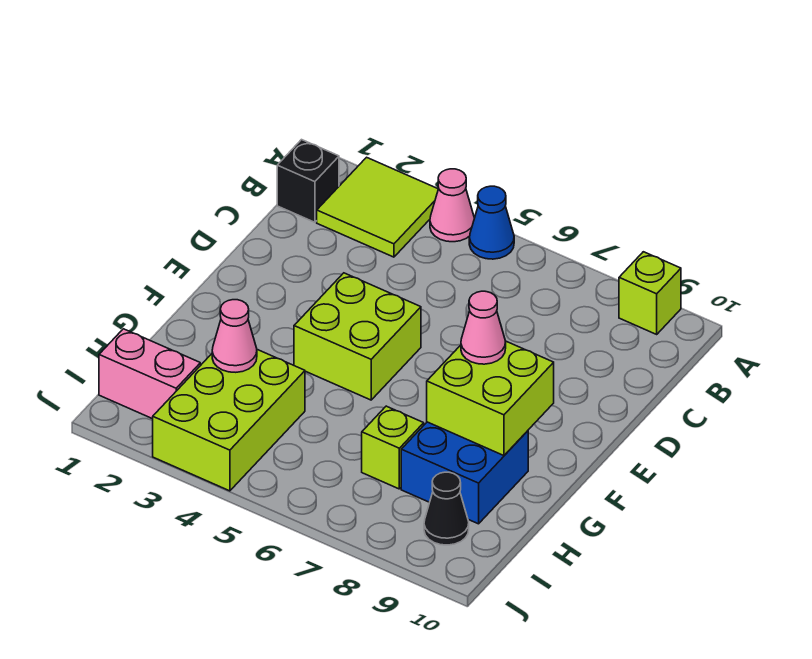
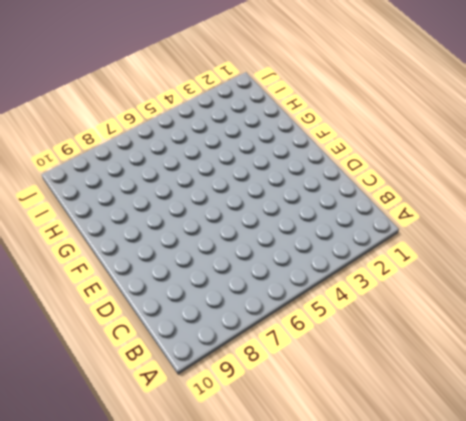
none -> lime tile A2:B3 level 1
none -> pink cone A4 level 1
none -> blue cone A5 level 1

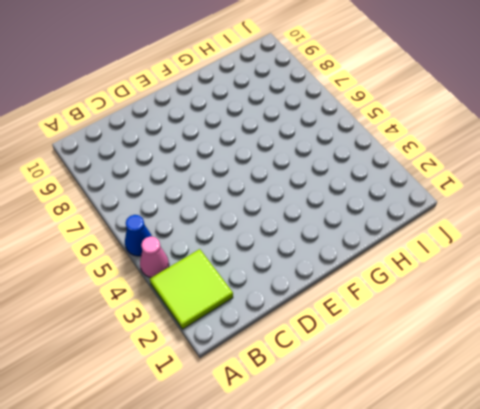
none -> lime brick A9 level 1
none -> black brick B1 level 1
none -> lime brick E4:F5 level 1

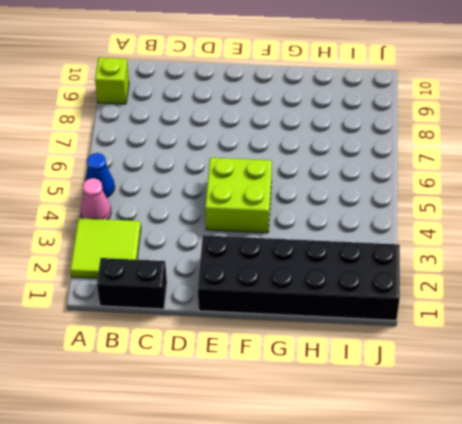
black brick B1:C1 level 1 -> black brick B1 level 1
black brick E1:J2 level 1 -> pink brick I1:I2 level 1
none -> blue brick G8:H9 level 1
none -> lime brick H3:J4 level 1
none -> lime brick H7 level 1

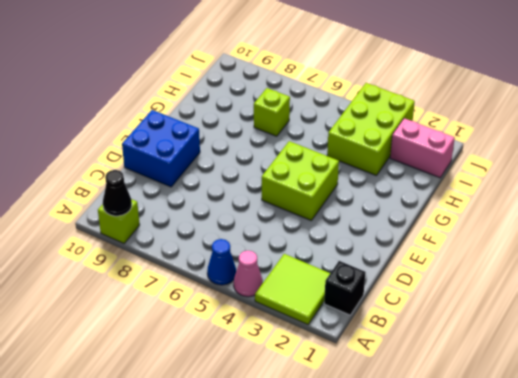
black cone A9 level 2 -> black cone I9 level 1
blue brick D9:E10 level 1 -> blue brick G8:H9 level 1
none -> lime brick F8:G9 level 2
none -> pink cone H3 level 2
none -> pink cone F8 level 3

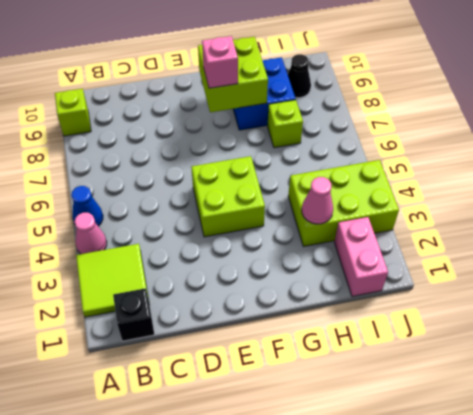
pink brick F8 level 3 -> pink cone F8 level 3

